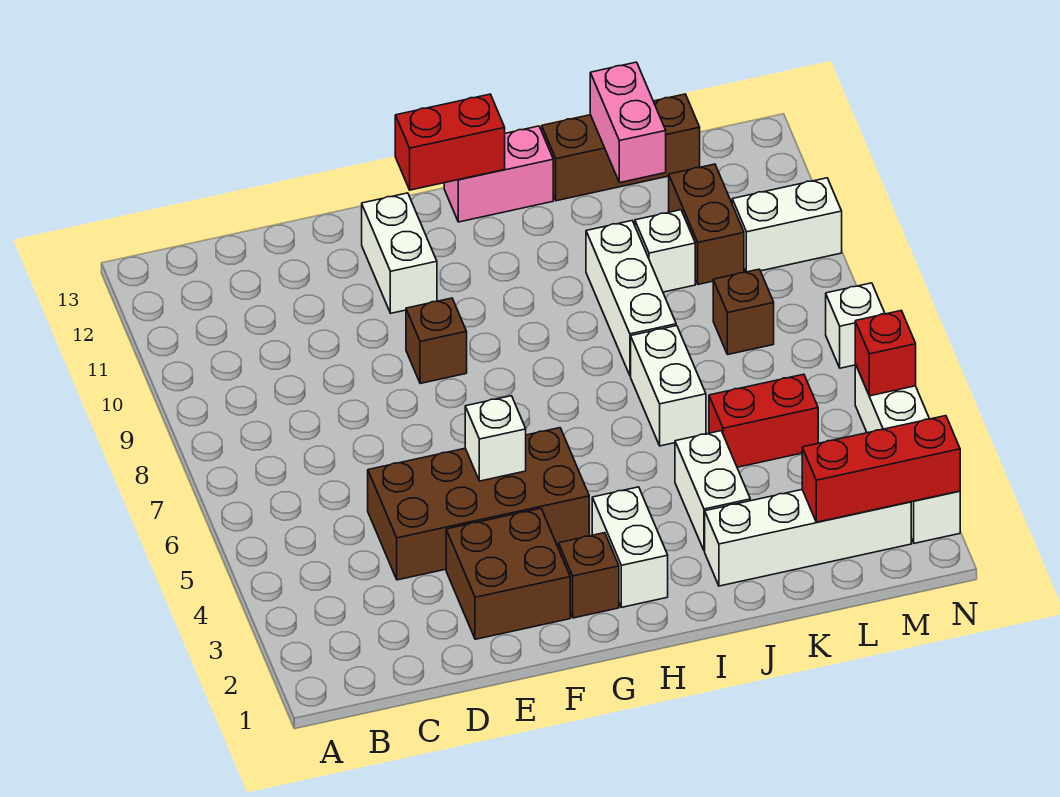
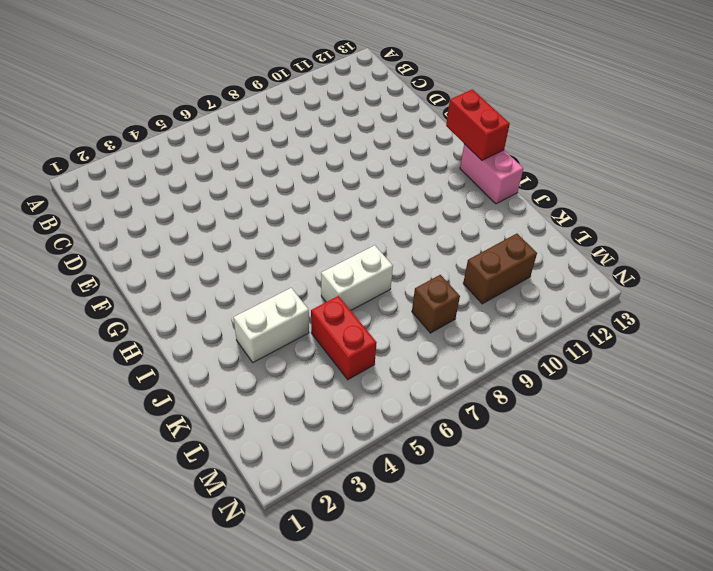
none -> brown brick D4:G5 level 1
none -> brown brick E2:F3 level 1
none -> brown brick F9 level 1

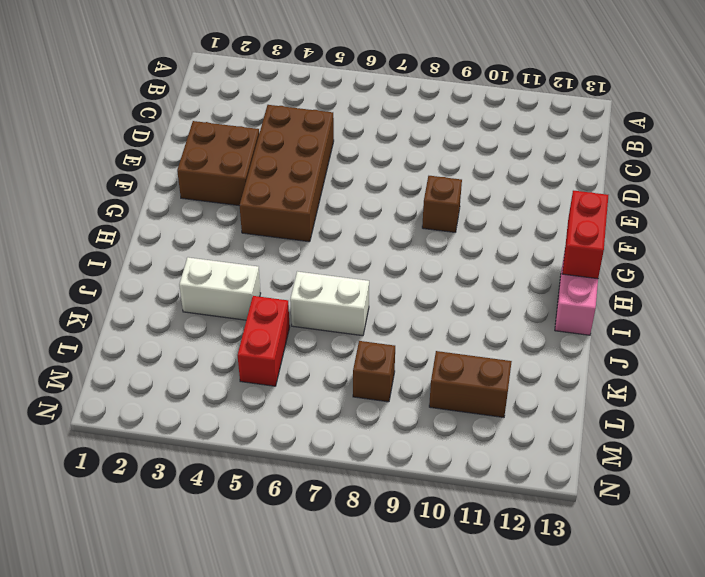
none -> white brick F11:F12 level 1
none -> brown brick G2 level 1
none -> white brick H2:H3 level 1

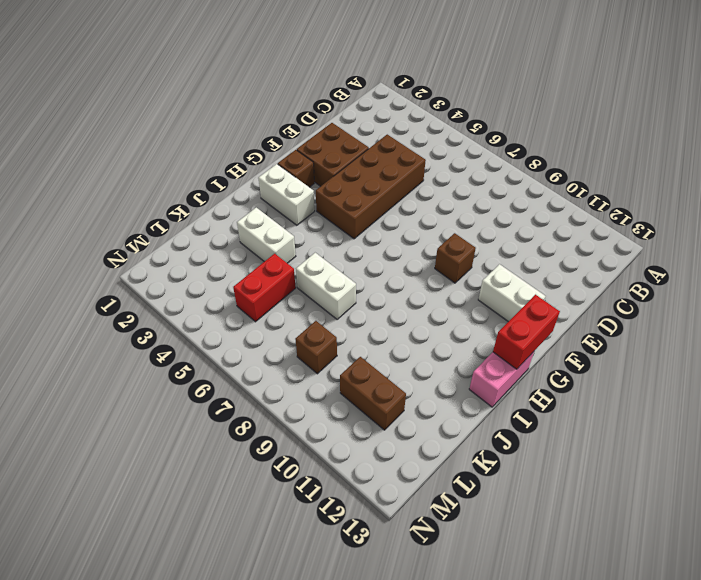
none -> white brick J2:M2 level 1
none -> white brick J8:J10 level 1
none -> brown brick J13:L13 level 1

